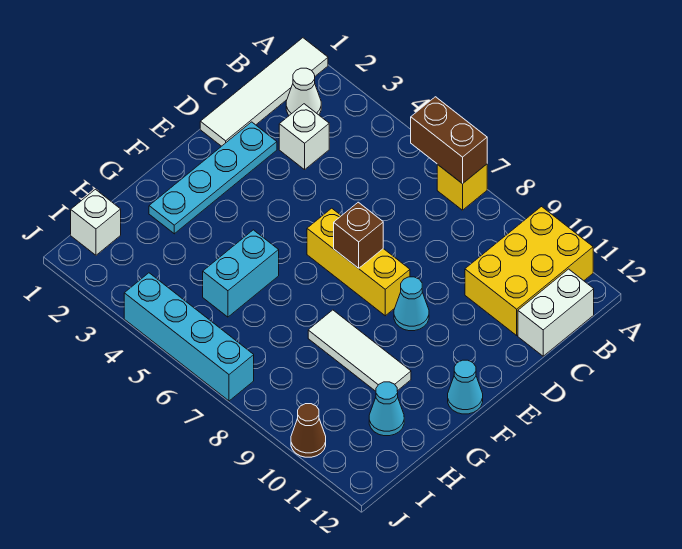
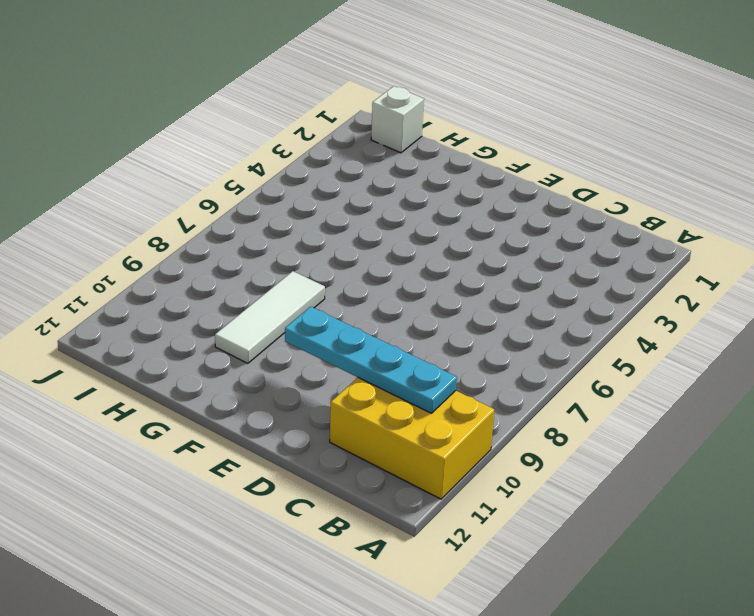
cyan plate B10:E10 level 2 -> cyan plate D2:G2 level 1
none -> white tile A1:D1 level 1
none -> yellow brick A7 level 1
none -> white cone B2 level 1

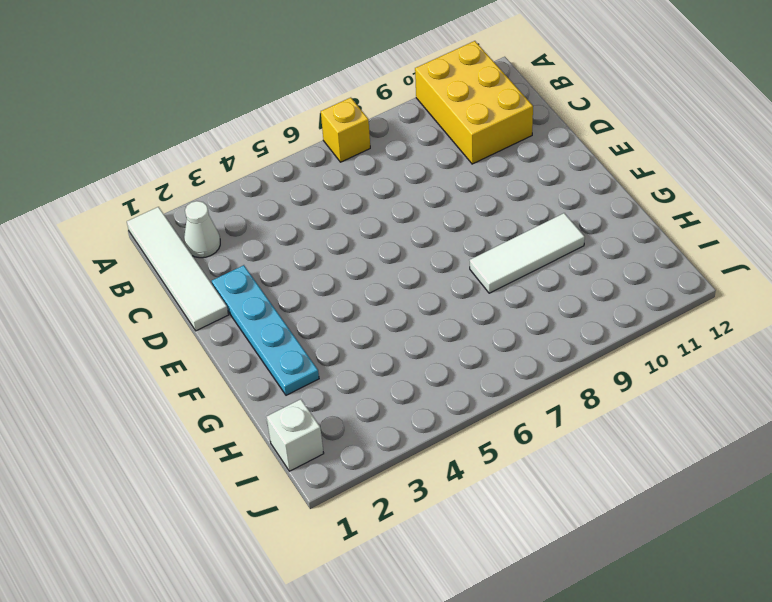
none -> white brick B12:C12 level 1
none -> white brick C3 level 1
none -> yellow brick E6:E8 level 1

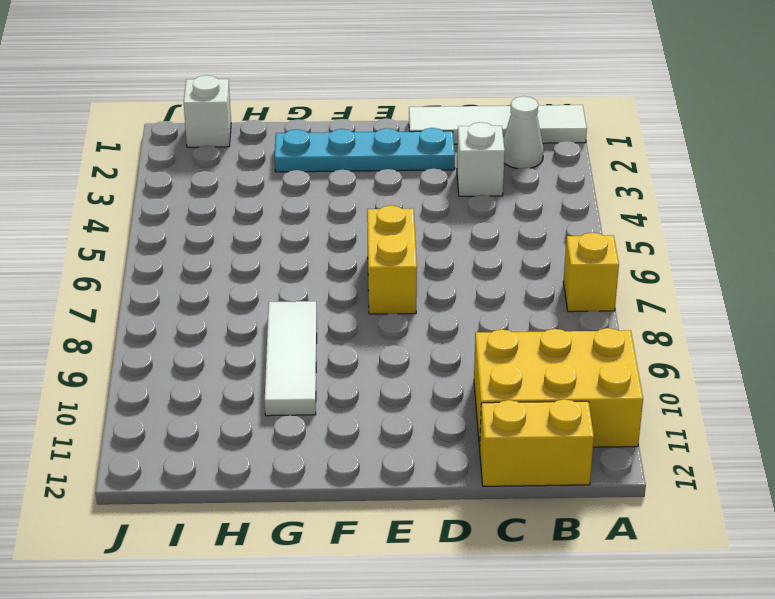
yellow brick B12:C12 level 1 -> white brick B12:C12 level 1
yellow brick E6:E7 level 1 -> yellow brick E6:E8 level 1
none -> cyan cone E9 level 1
none -> cyan cone F12 level 1
none -> cyan brick G5:H5 level 1

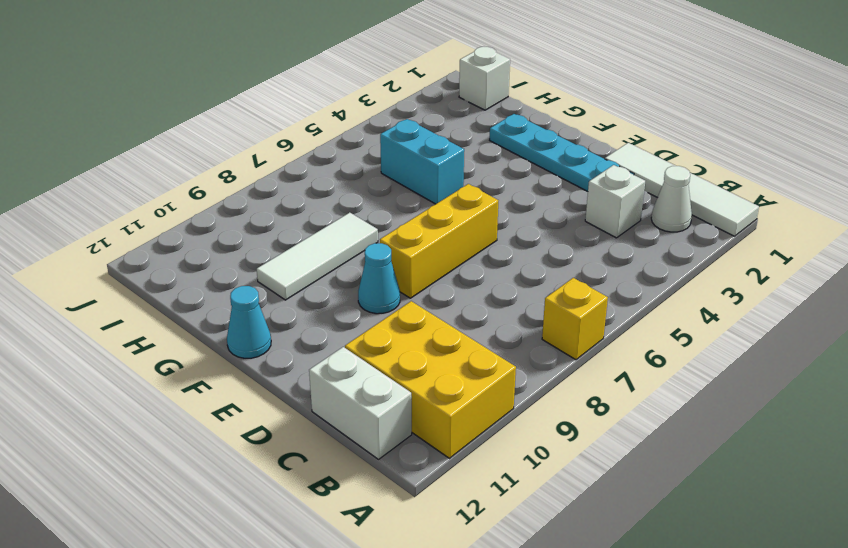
none -> cyan cone H11 level 1
none -> cyan brick J4:J7 level 1
none -> brown cone J10 level 1

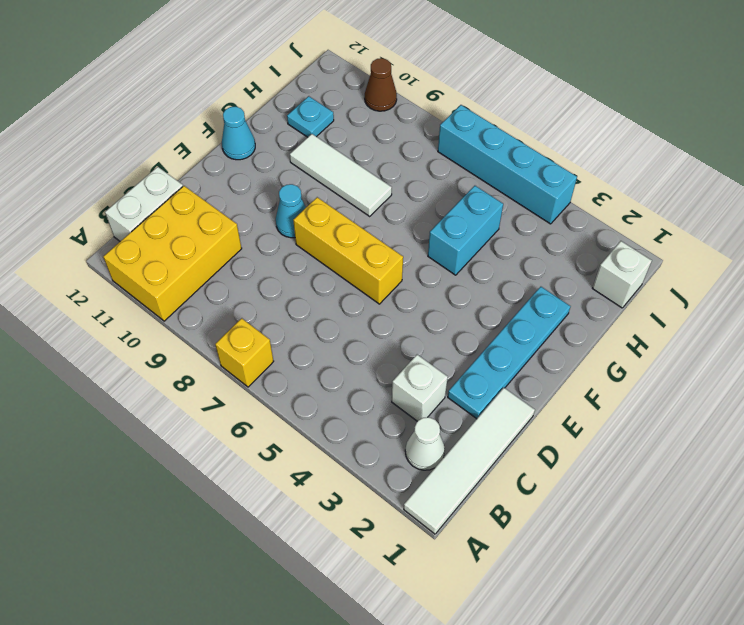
cyan plate H11 level 1 -> cyan cone H11 level 1
none -> brown brick A6:A7 level 2
none -> brown brick E7 level 2

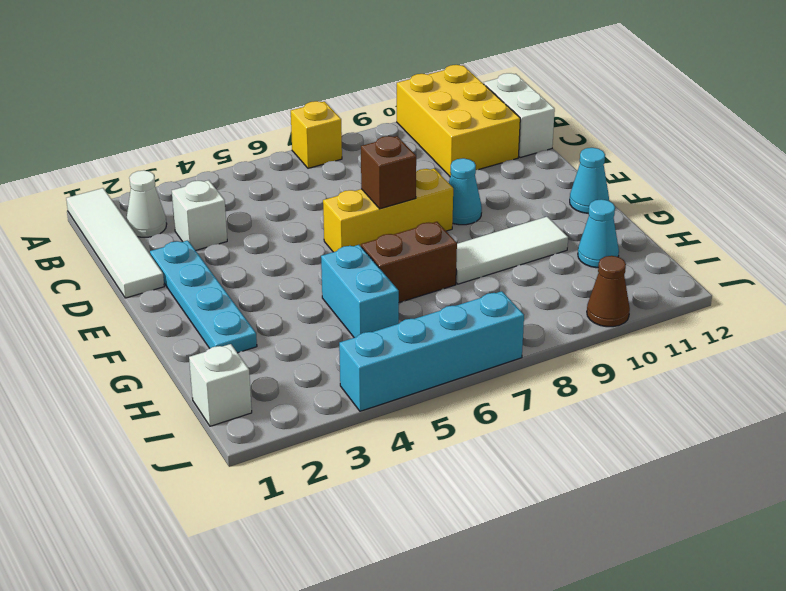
brown brick G6:G7 level 1 -> brown brick A6:A7 level 2

